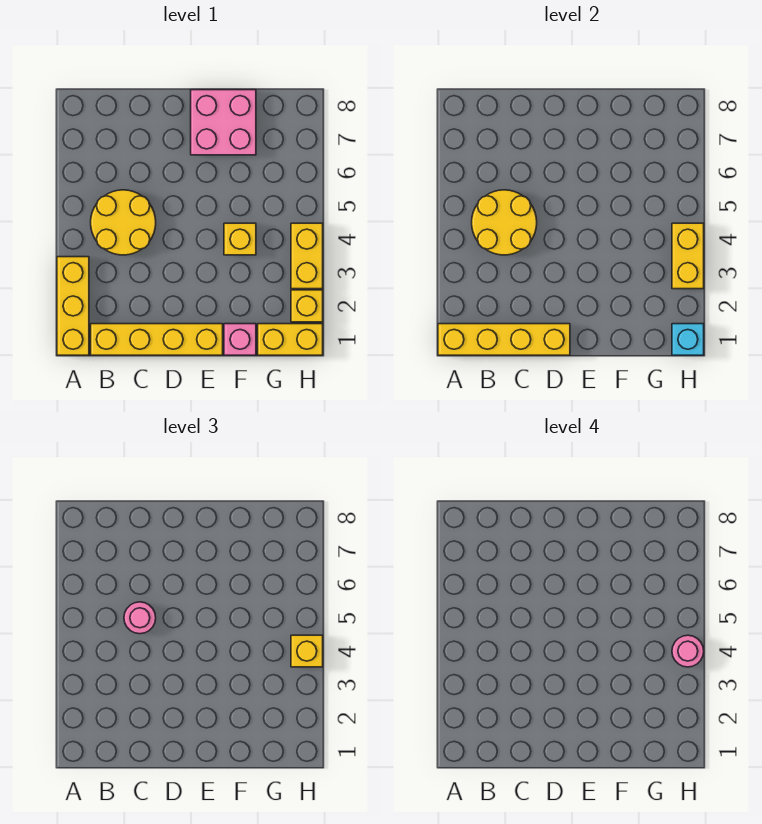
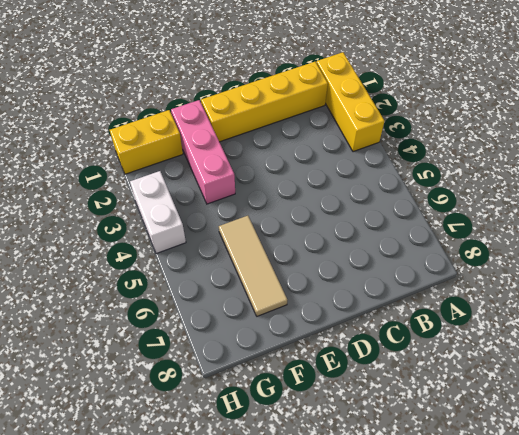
pink brick F1:F3 level 1 -> pink brick F1 level 1
tan tile F5:F7 level 1 -> pink brick E7:F8 level 1
white brick H3:H4 level 1 -> yellow brick H3:H4 level 1
none -> yellow round brick B4:C5 level 1
none -> yellow brick F4 level 1
none -> yellow brick H2 level 1

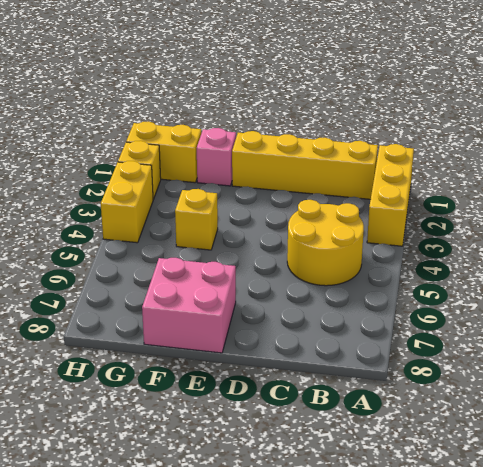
none -> yellow brick A1:D1 level 2
none -> yellow round brick B4:C5 level 2
none -> cyan brick H1 level 2

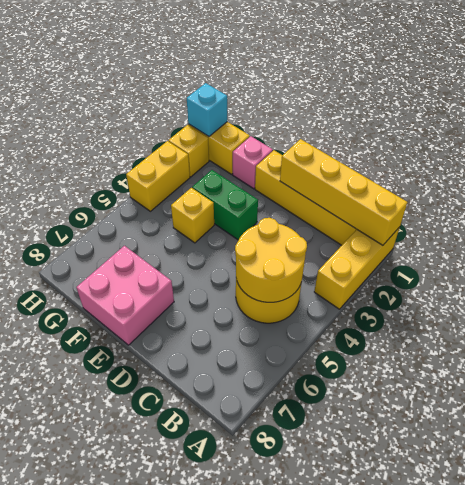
green brick E3:F3 level 1 -> none
none -> yellow brick H3:H4 level 2
none -> pink round brick C5 level 3
none -> yellow brick H4 level 3

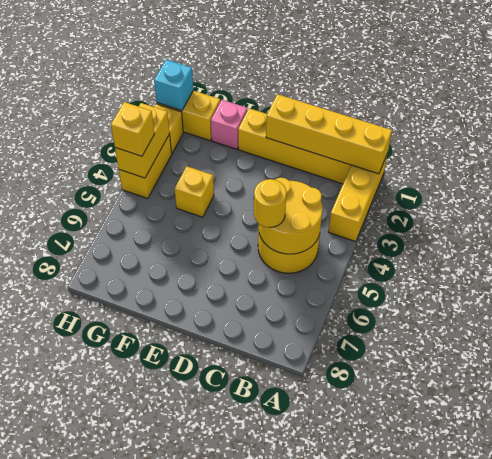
yellow round brick C5 level 3 -> pink round brick C5 level 3
none -> pink brick E7:F8 level 1
none -> pink round brick H4 level 4

